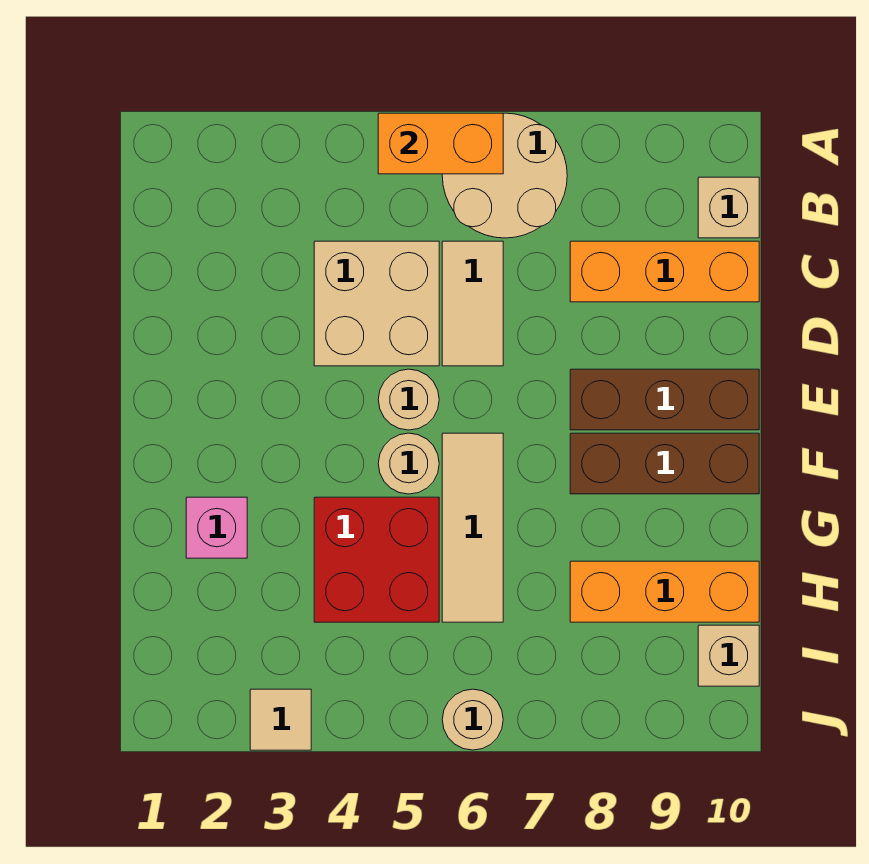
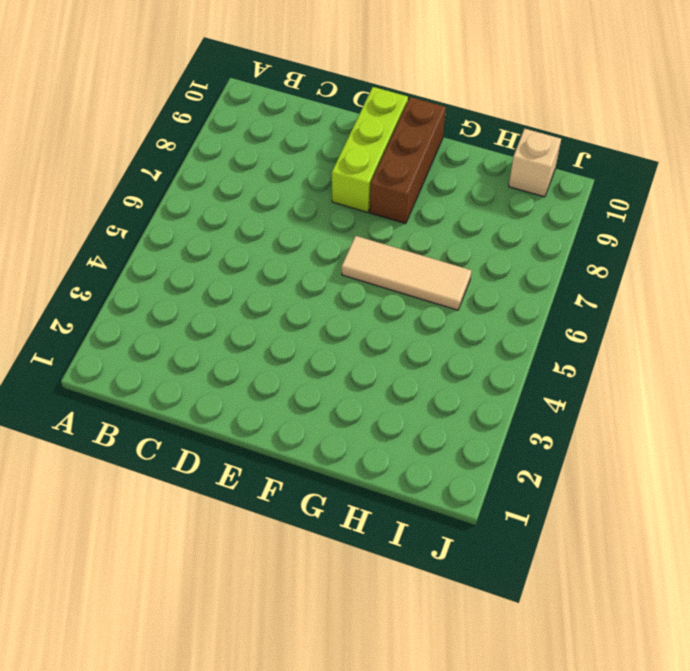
lime brick E8:E10 level 1 -> brown brick E8:E10 level 1
none -> tan round brick A6:B7 level 1
none -> tan brick B10 level 1
none -> tan brick C4:D5 level 1

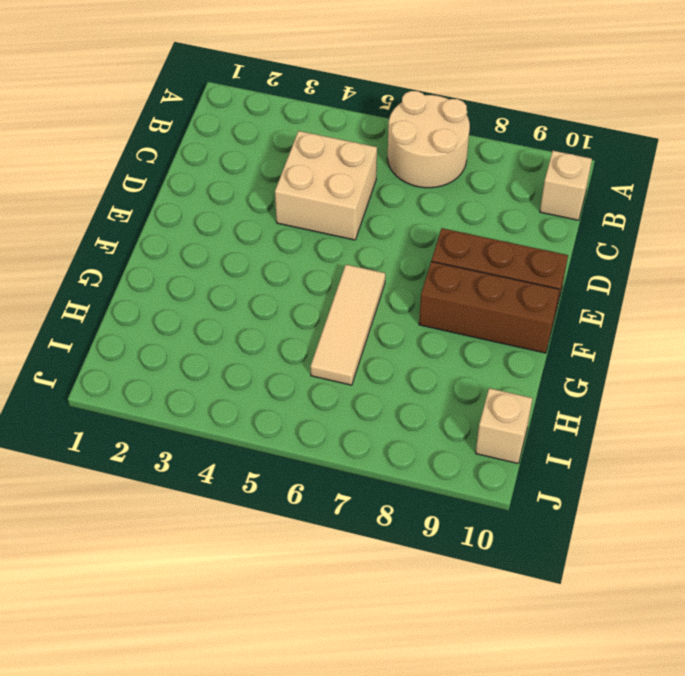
none -> tan tile C6:D6 level 1
none -> orange brick C8:C10 level 1
none -> tan round brick E5 level 1

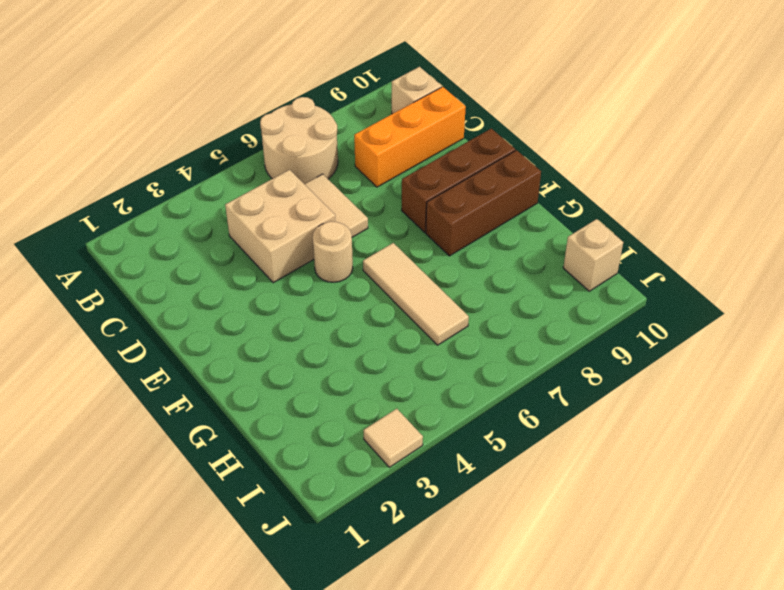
none -> tan round brick F5 level 1
none -> pink brick G2 level 1
none -> red brick G4:H5 level 1

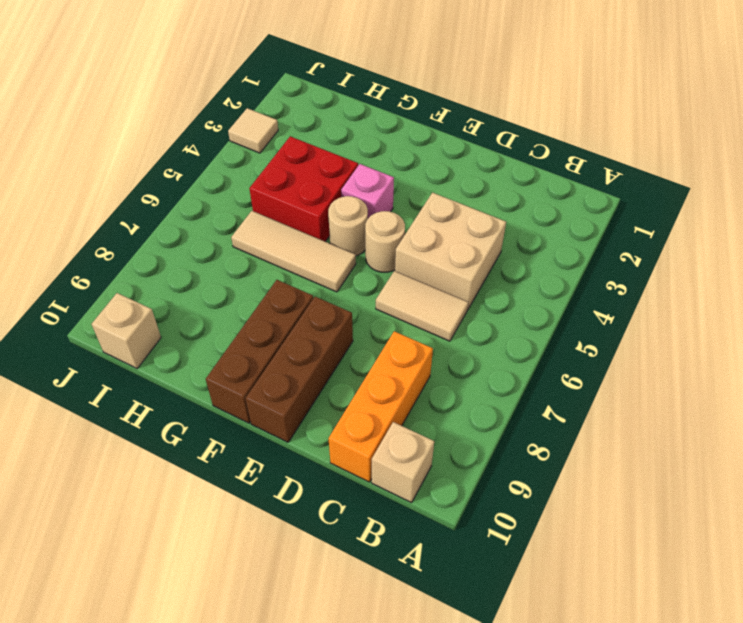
pink brick F4 level 1 -> pink brick G2 level 1
none -> tan round brick A6:B7 level 1
none -> orange brick H8:H10 level 1
none -> tan round brick J6 level 1

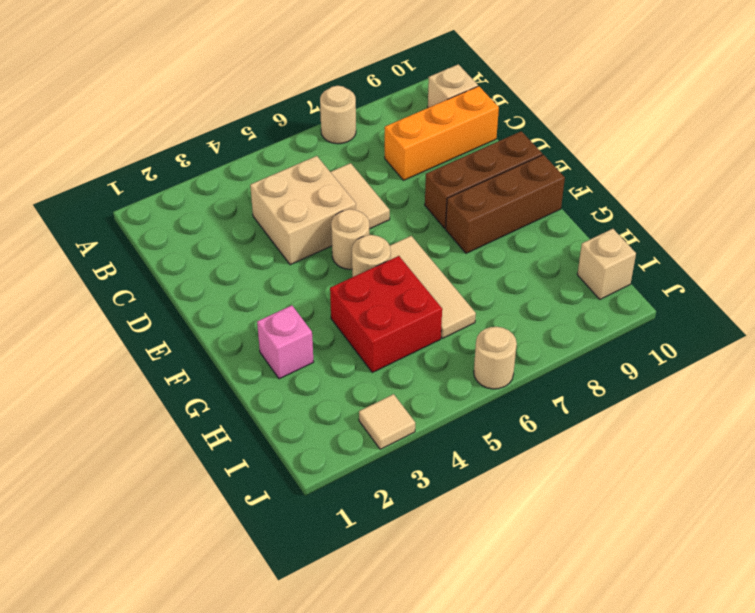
tan round brick A7 level 1 -> tan round brick A6:B7 level 1
none -> orange brick H8:H10 level 1
none -> orange brick A5:A6 level 2

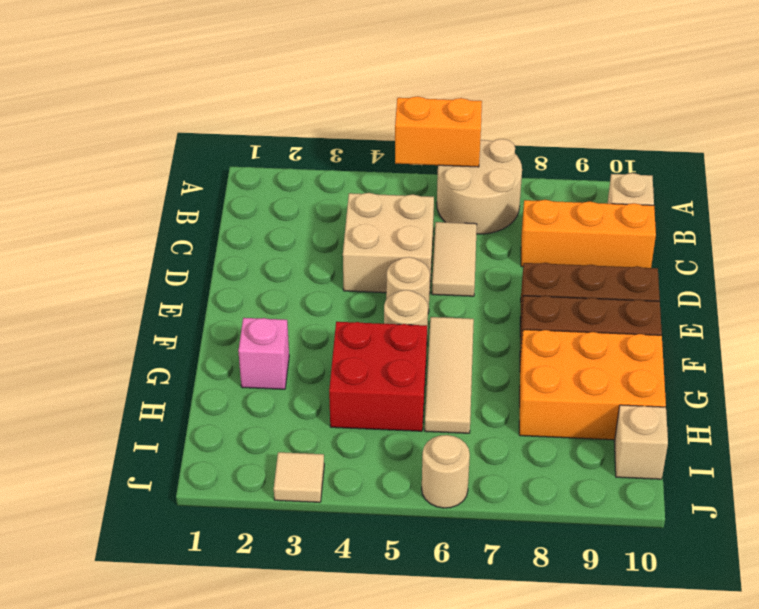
orange brick G8:H10 level 1 -> orange brick H8:H10 level 1

